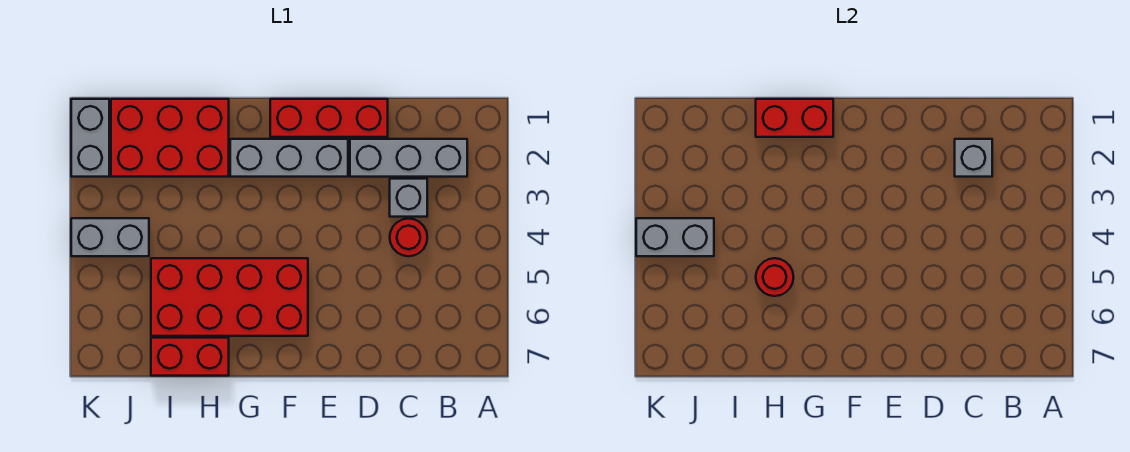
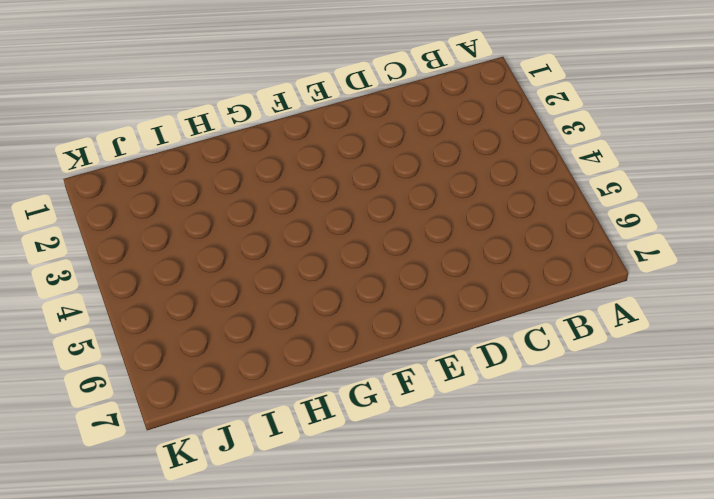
none -> grey brick B2:D2 level 1
none -> grey brick C3 level 1
none -> red round brick C4 level 1

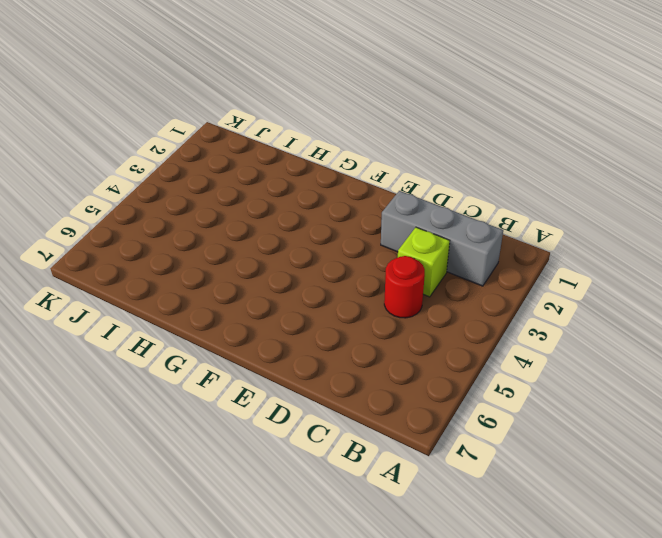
lime brick C3 level 1 -> grey brick C3 level 1
none -> red brick D1:F1 level 1
none -> grey brick E2:G2 level 1
none -> red brick F5:I6 level 1

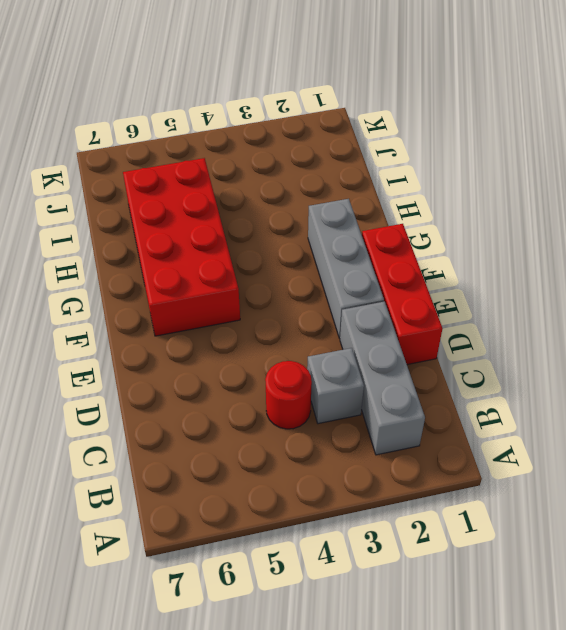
none -> red brick H1:J2 level 1
none -> red brick H7:I7 level 1
none -> grey brick J4:K4 level 1

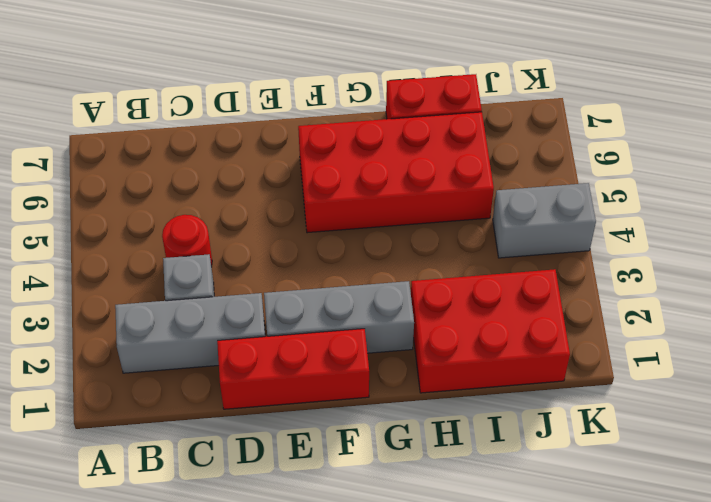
none -> grey brick K1:K2 level 1
none -> grey brick C2 level 2
none -> red brick G1:H1 level 2

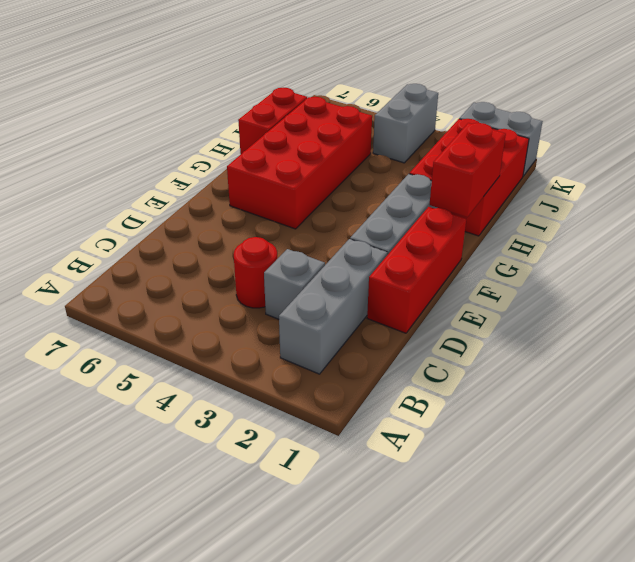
none -> grey brick C2 level 2
none -> red round brick H5 level 2
none -> grey brick J4:K4 level 2

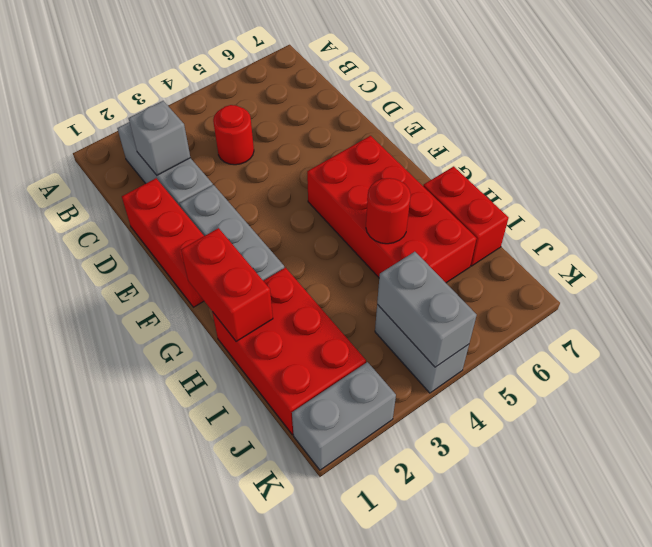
none -> grey brick C3 level 1

